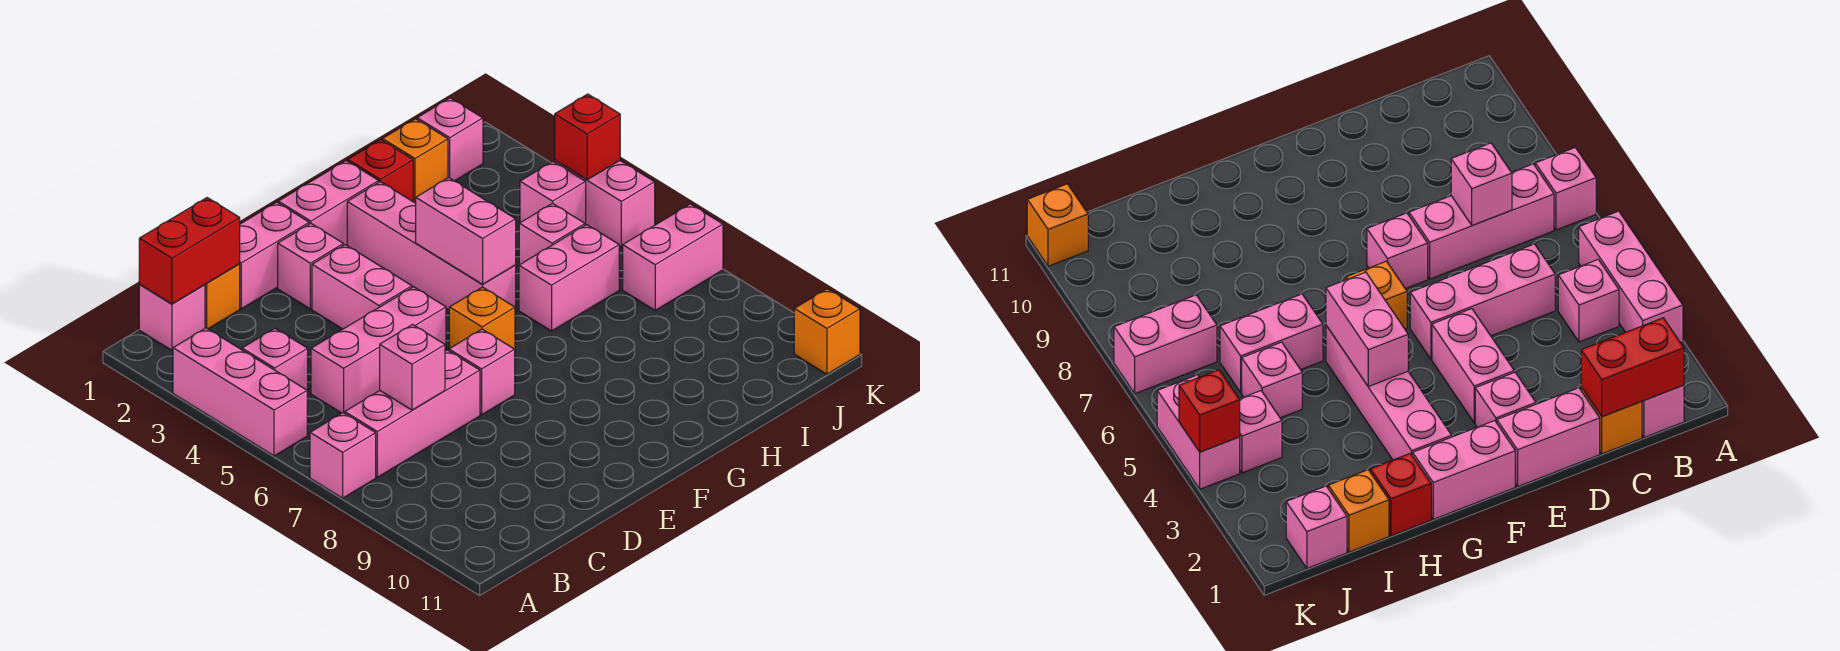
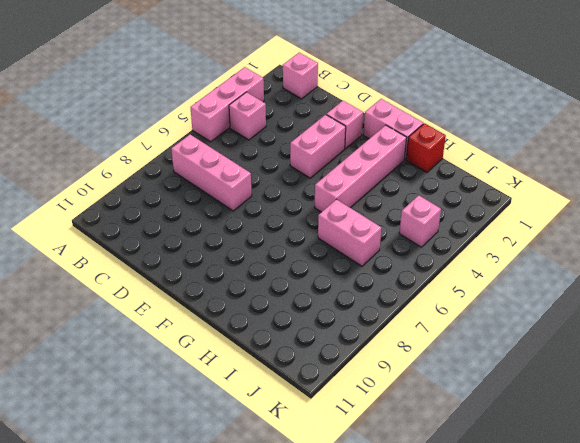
none -> pink brick A7 level 1
none -> orange brick C1 level 1
none -> pink brick C5:E5 level 1

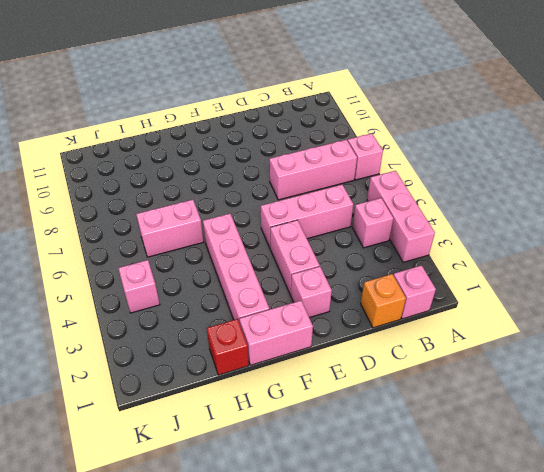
none -> pink brick D1:E1 level 1
none -> pink brick E7 level 1
none -> orange brick F6 level 1

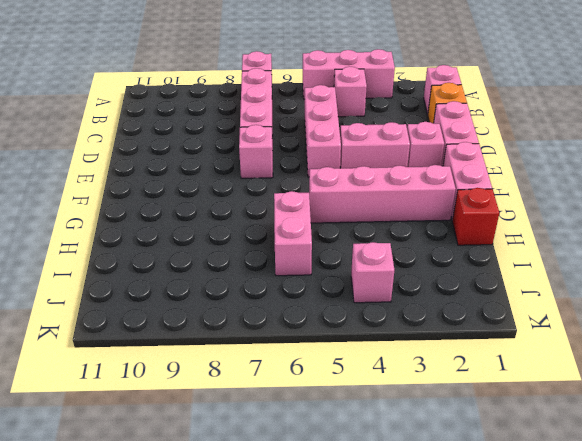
none -> orange brick F6 level 1
none -> orange brick I1 level 1
none -> pink brick I5 level 1

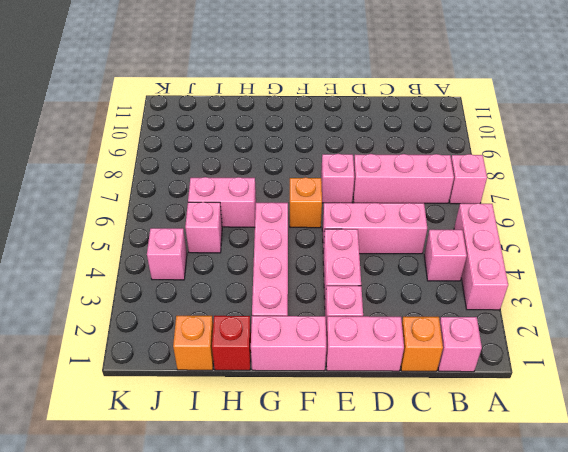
none -> pink brick J1 level 1
none -> pink brick J7:K7 level 1
none -> pink brick K4:K5 level 1

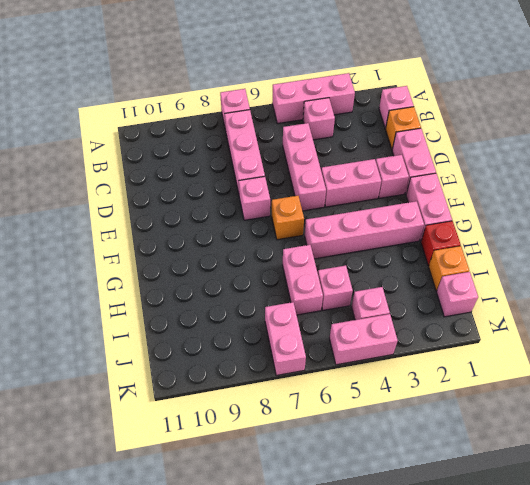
none -> orange brick K11 level 1
none -> red brick B1:C1 level 2
none -> pink brick C7 level 2

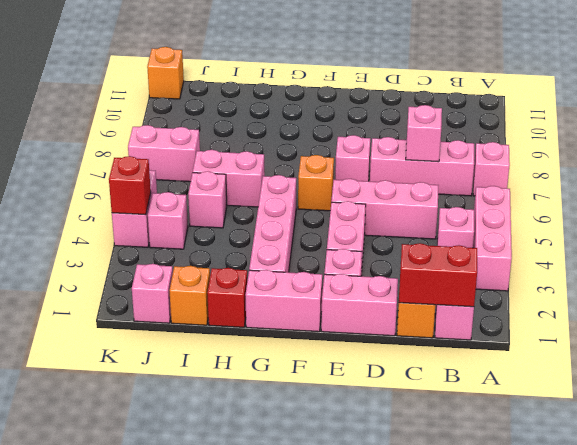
none -> pink brick G4:G5 level 2

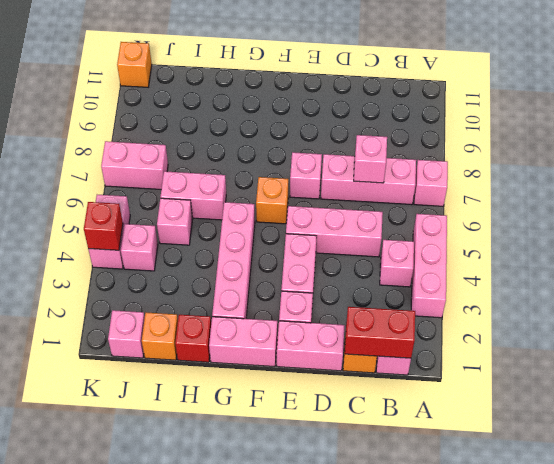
none -> pink brick G4:G5 level 2

